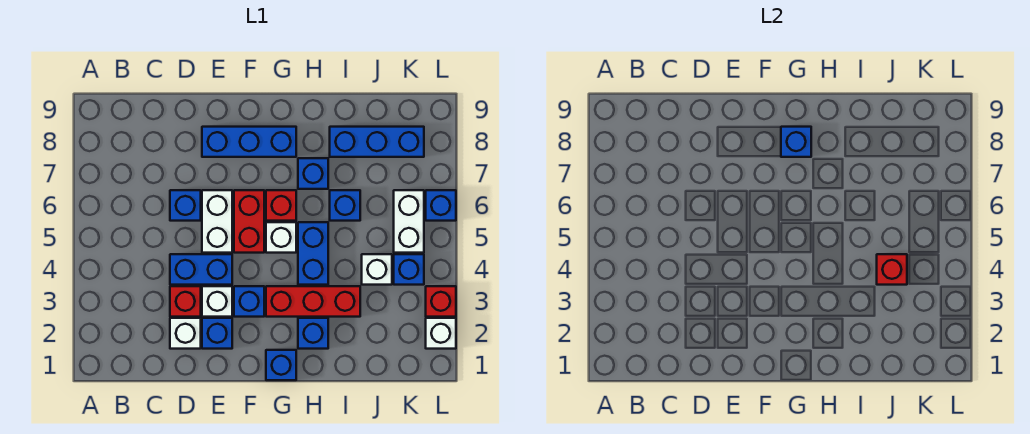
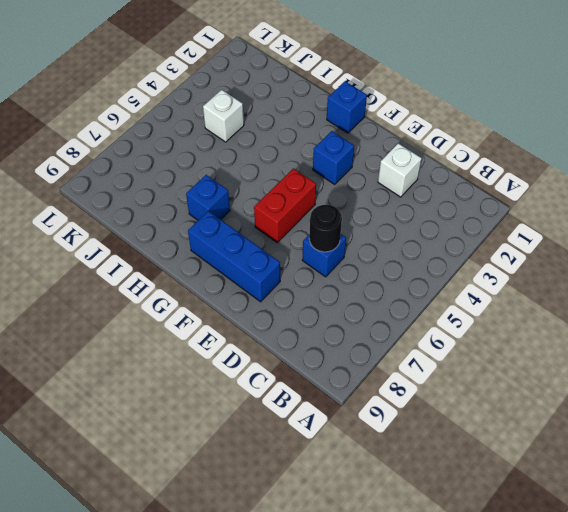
black round brick D6 level 2 -> none
none -> red brick D3 level 1
none -> blue brick D4:E4 level 1
none -> blue brick E2 level 1

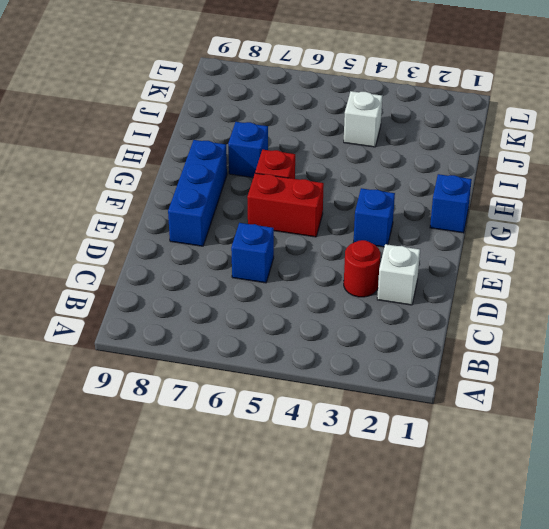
red round brick D3 level 1 -> red brick D3 level 1
none -> blue brick D4:E4 level 1
none -> blue brick E2 level 1
none -> white brick E3 level 1

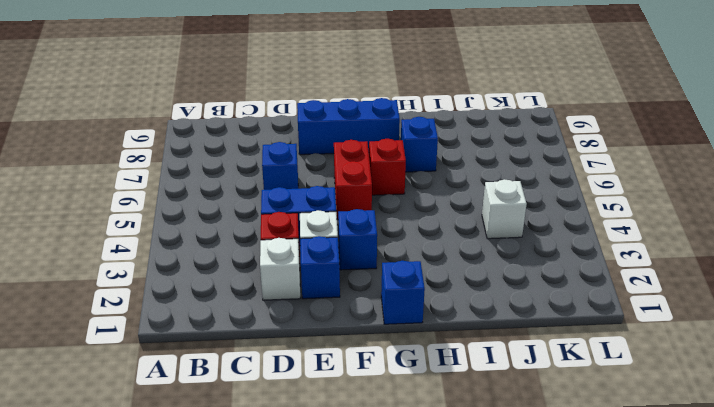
none -> white brick E5:E6 level 1
none -> red brick G3:I3 level 1
none -> white brick G5 level 1

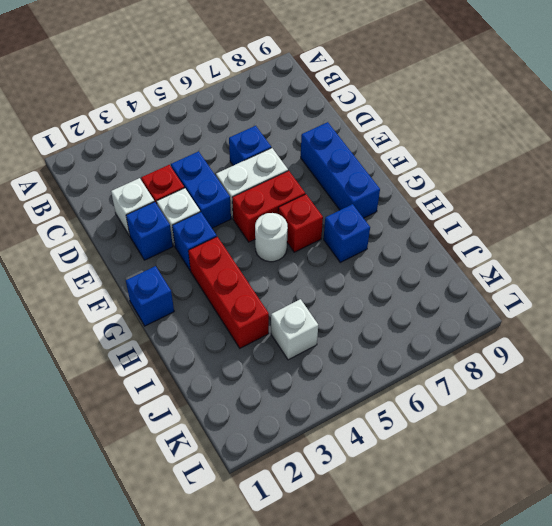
white round brick G5 level 1 -> white brick G5 level 1
none -> blue brick H2 level 1
none -> blue brick H4:H5 level 1
none -> blue brick I6 level 1

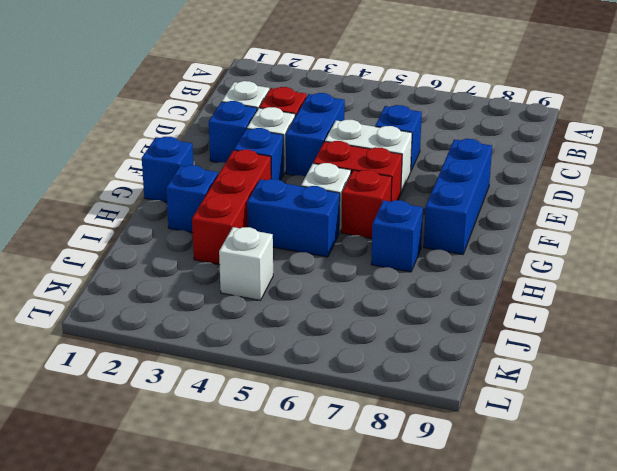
none -> blue brick I6 level 1
none -> blue brick I8:K8 level 1
none -> blue brick K4 level 1

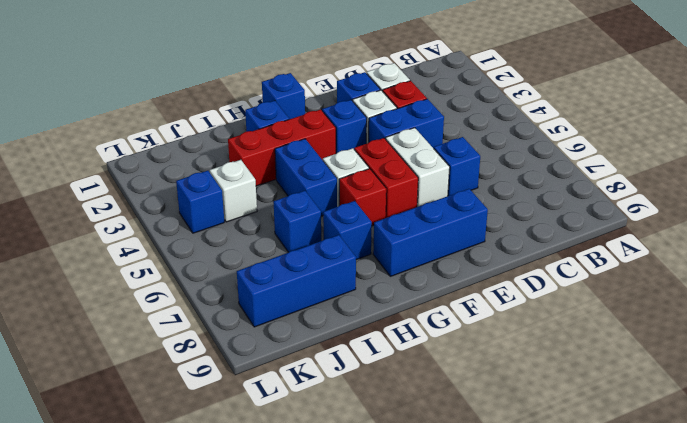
none -> white brick K5:K6 level 1
none -> white brick L2 level 1
none -> red brick L3 level 1

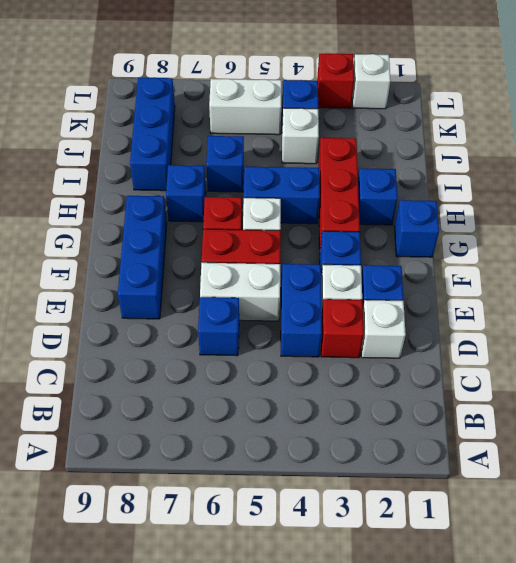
none -> blue brick L6 level 1
none -> blue brick G8 level 2
none -> red brick J4 level 2

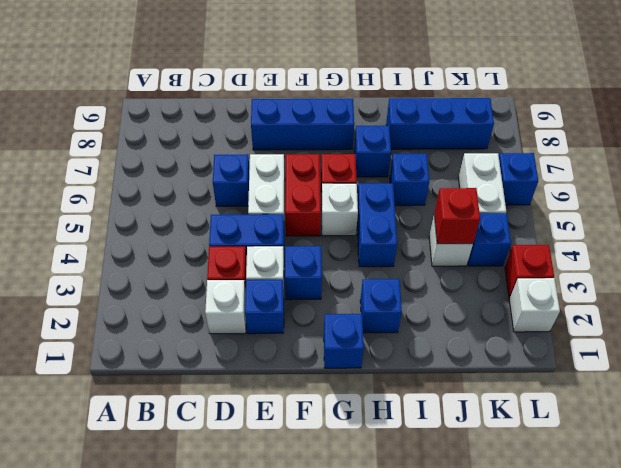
none -> red brick G3:I3 level 1
none -> blue brick G8 level 2

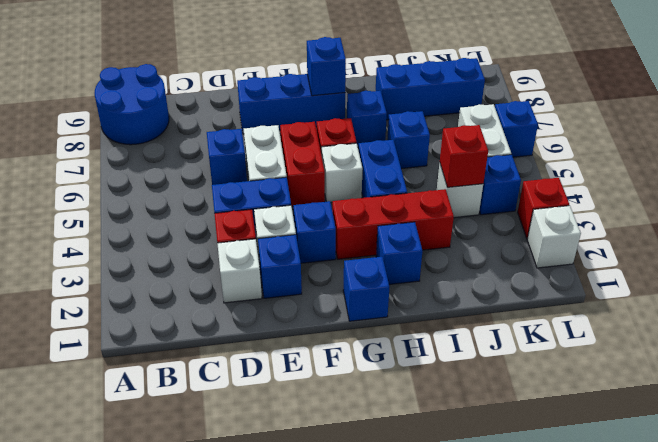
blue round brick A8:B9 level 1 -> none

